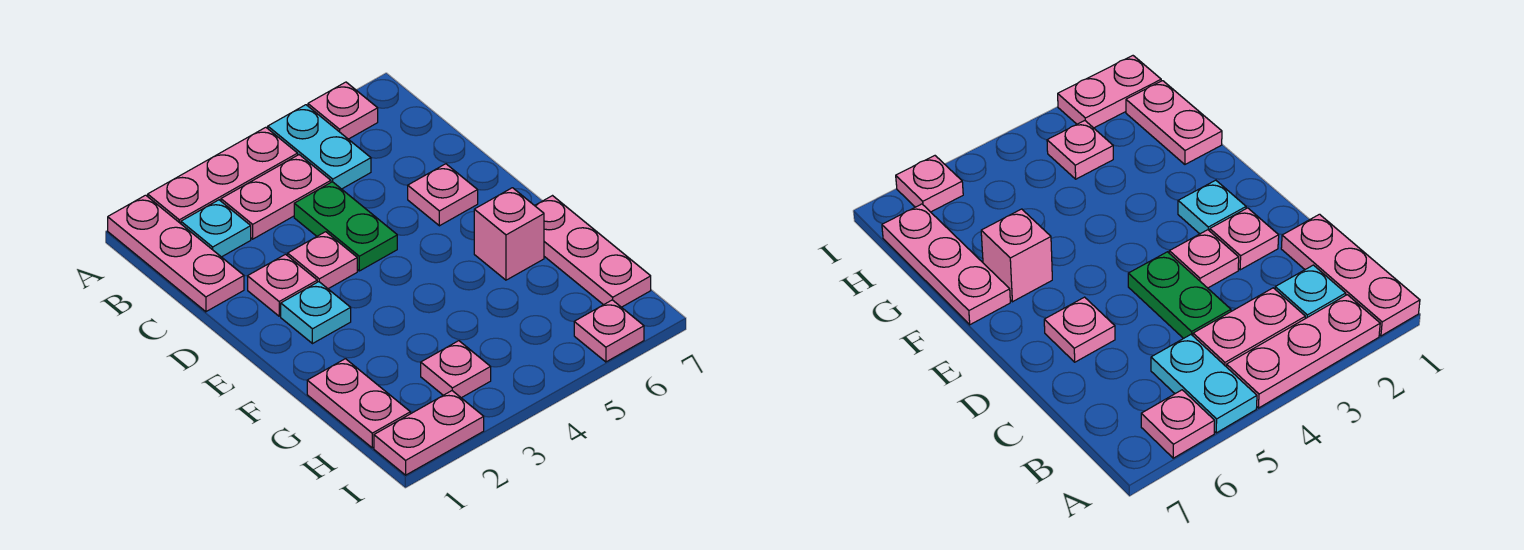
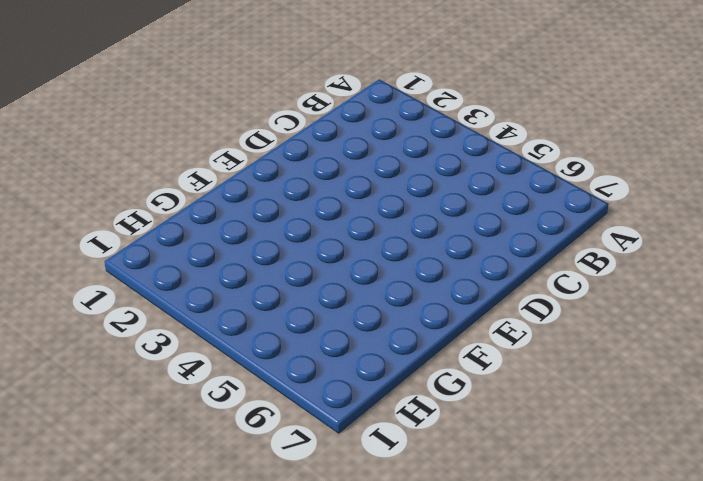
none -> pink plate A1:C1 level 1
none -> pink plate A2:A4 level 1
none -> cyan plate A5:B5 level 1

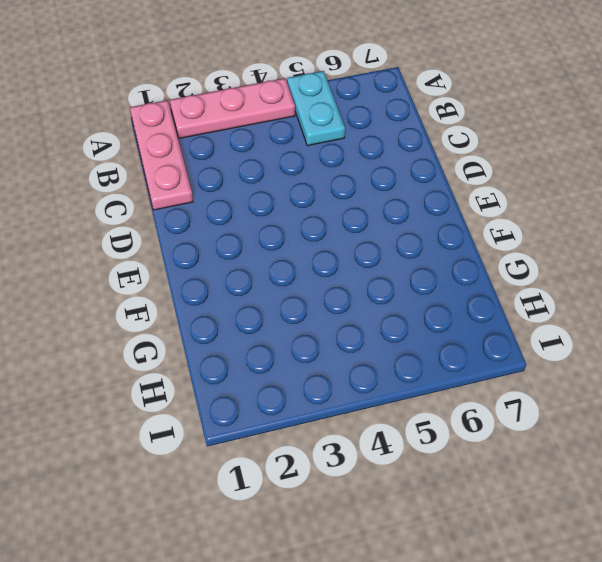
none -> pink plate A6 level 1
none -> cyan plate B2 level 1
none -> pink plate B3:B4 level 1

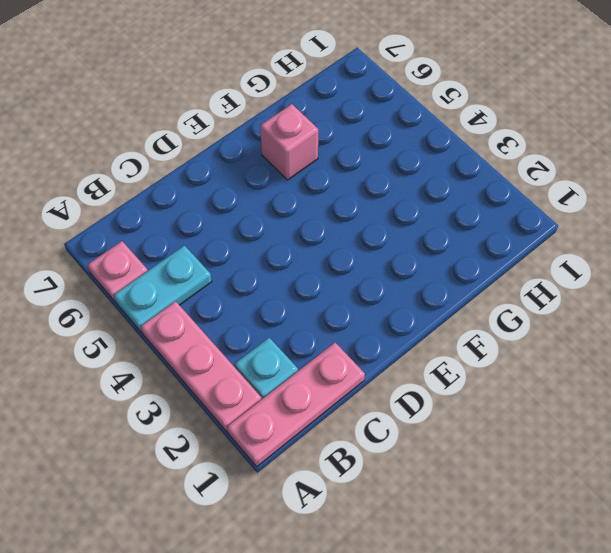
none -> pink plate B3:B4 level 1
none -> green plate C4:D4 level 1
none -> pink plate D2 level 1

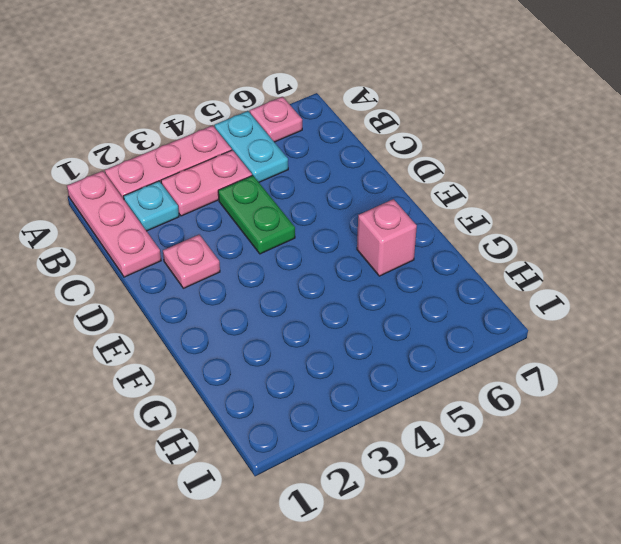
none -> pink plate D3 level 1
none -> pink plate D6 level 1
none -> cyan plate E2 level 1

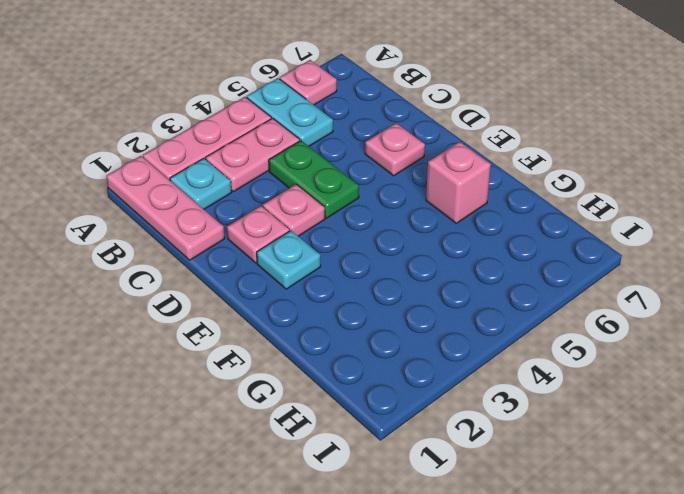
none -> pink plate F7:H7 level 1
none -> pink plate G1:H1 level 1
none -> pink plate H3 level 1

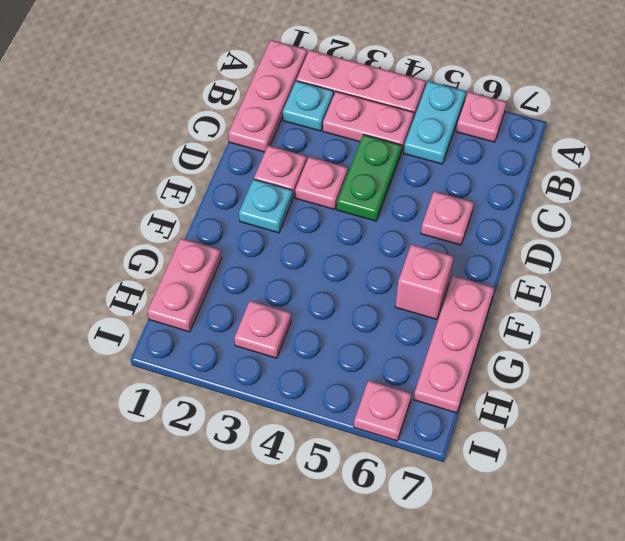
none -> pink plate I1:I2 level 1

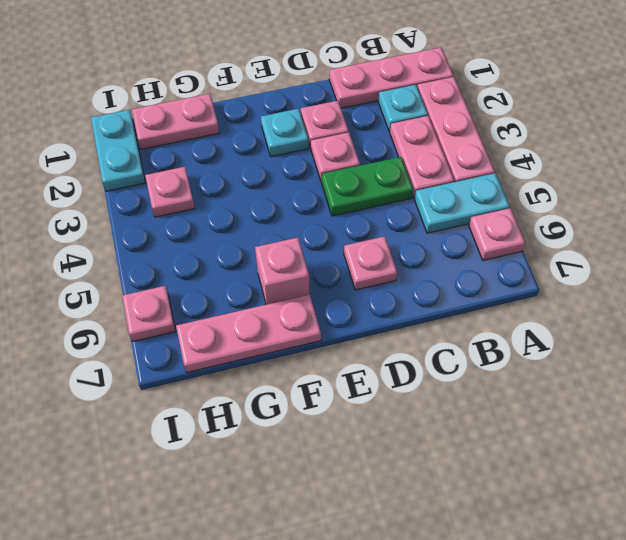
cyan plate I1:I2 level 1 -> pink plate I1:I2 level 1

